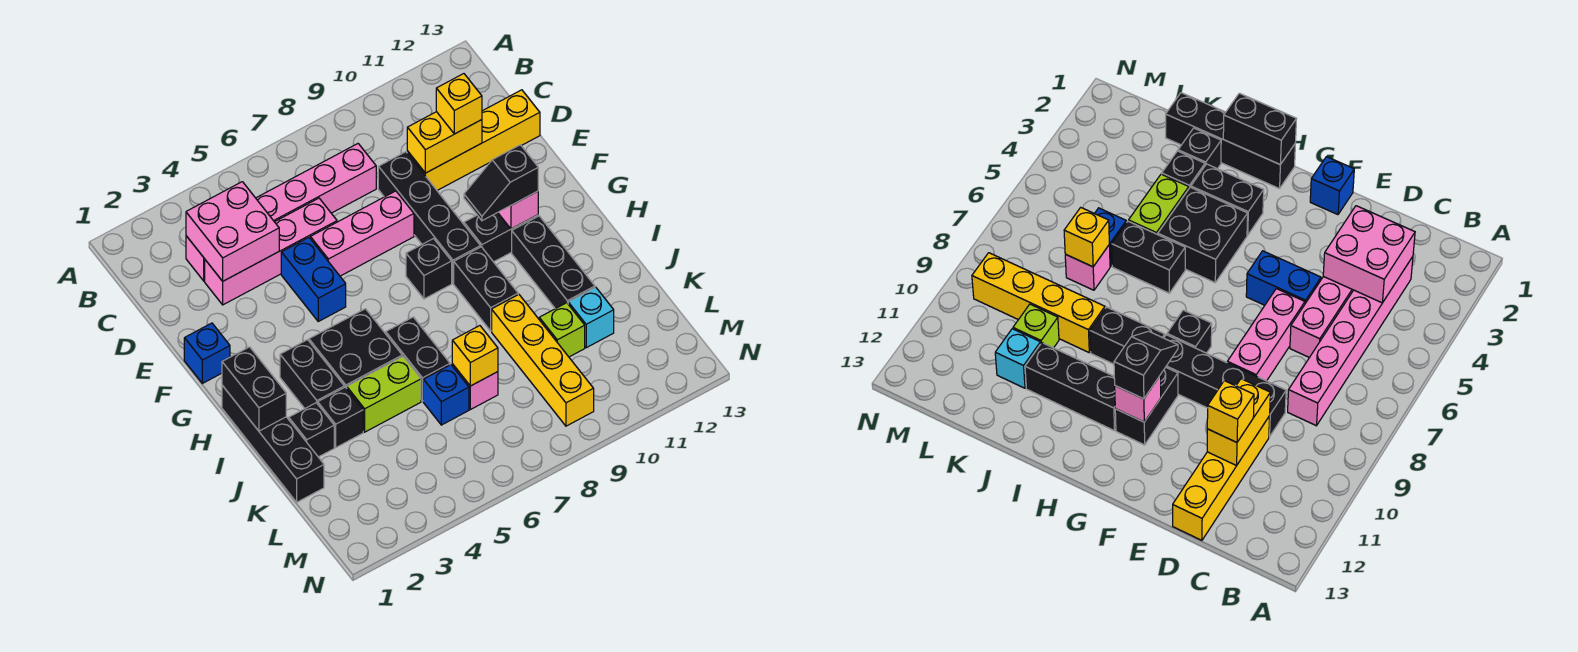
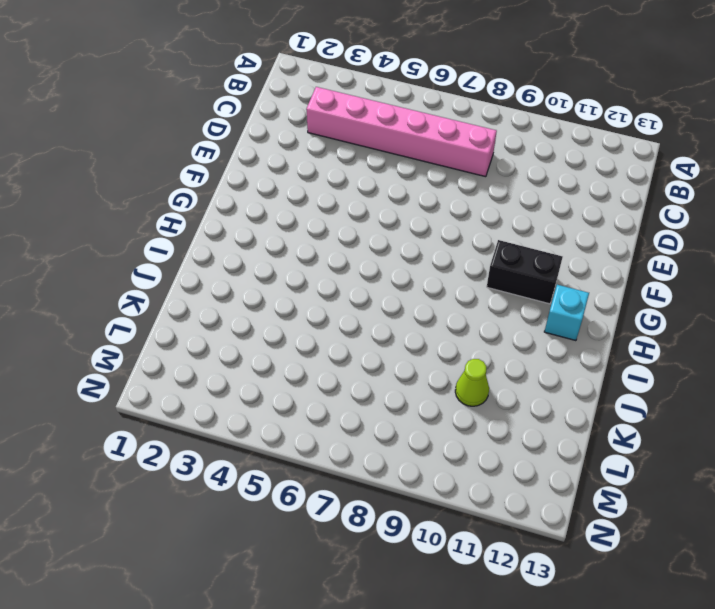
cyan brick H12 level 1 -> cyan brick K11 level 1
lime cone K10 level 1 -> lime brick K10 level 1
none -> pink brick D3:D6 level 1
none -> black brick D9:G9 level 1
none -> yellow brick D10:D13 level 1
none -> blue brick E5:F5 level 1

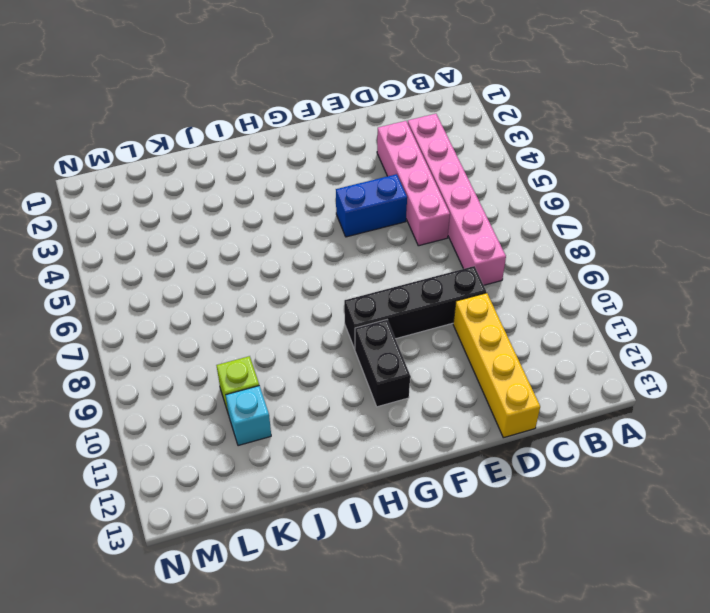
none -> pink brick E6:E8 level 1
none -> blue brick F1 level 1
none -> black brick G8 level 1
none -> black brick H1:K1 level 1

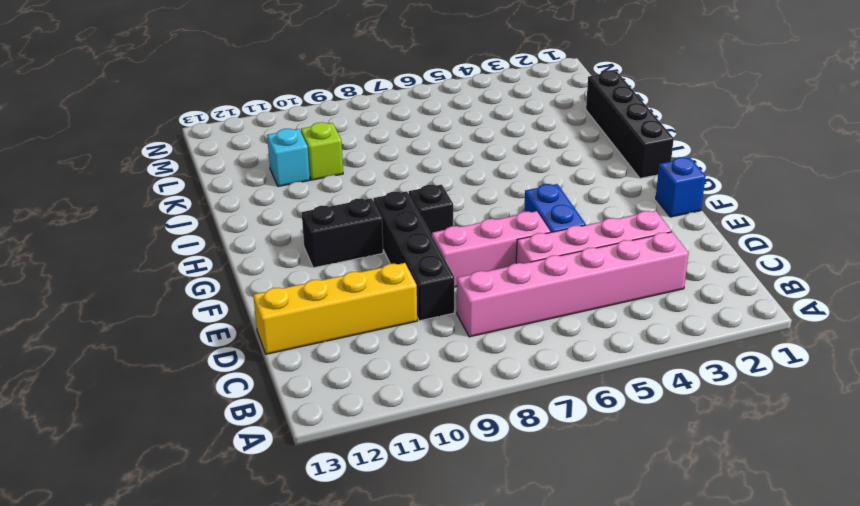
none -> black brick H3:I3 level 1
none -> black brick H4:I5 level 1
none -> black brick H9:I9 level 1
none -> black brick H11:J11 level 1

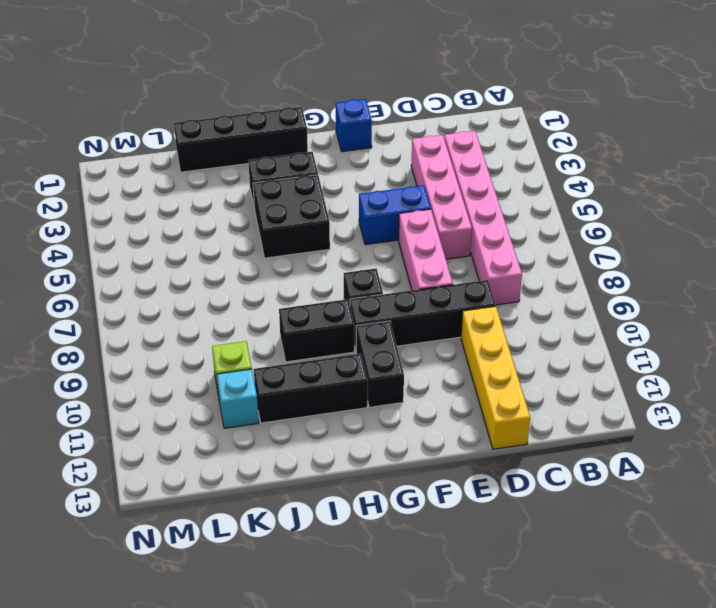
none -> black brick I6:J6 level 1
none -> black brick J2 level 1
none -> black brick J3 level 1
none -> lime brick J4:J5 level 1

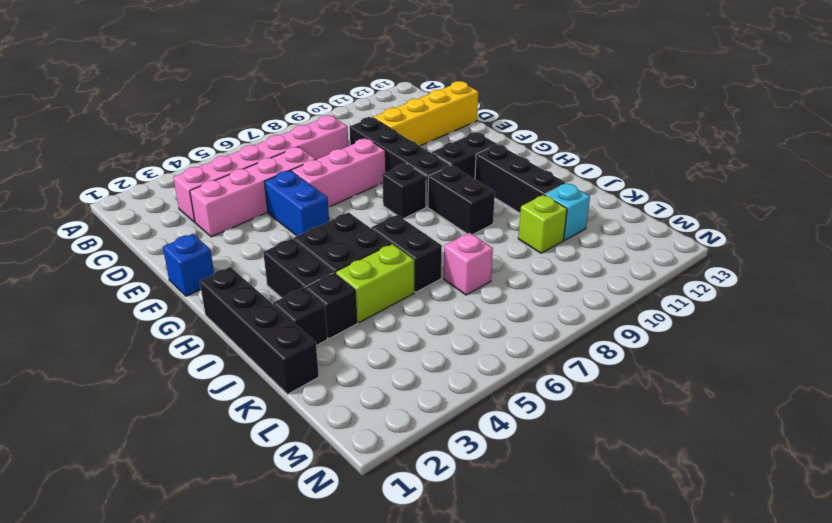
none -> yellow brick J9:M9 level 1
none -> blue brick K6 level 1
none -> pink brick C3:D4 level 2
none -> yellow brick D10:D11 level 2

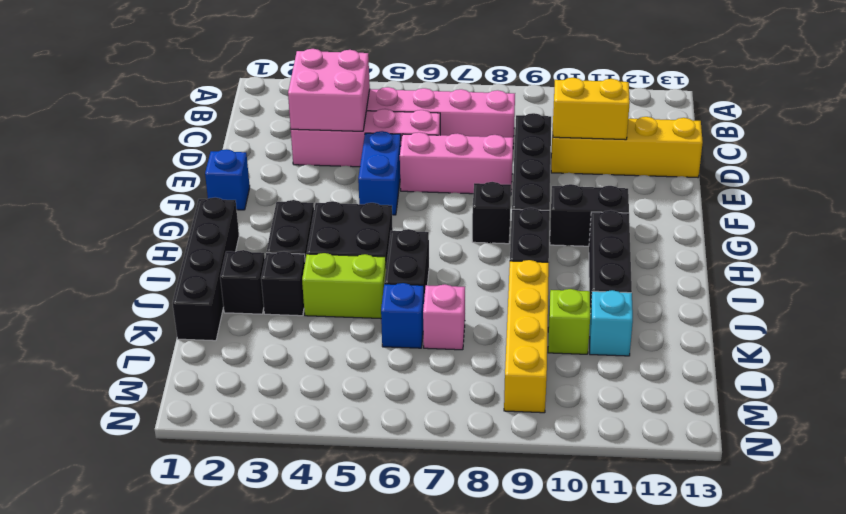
none -> pink brick G11 level 2
none -> black brick H1:I1 level 2
none -> yellow brick K7 level 2
none -> yellow brick D11 level 3

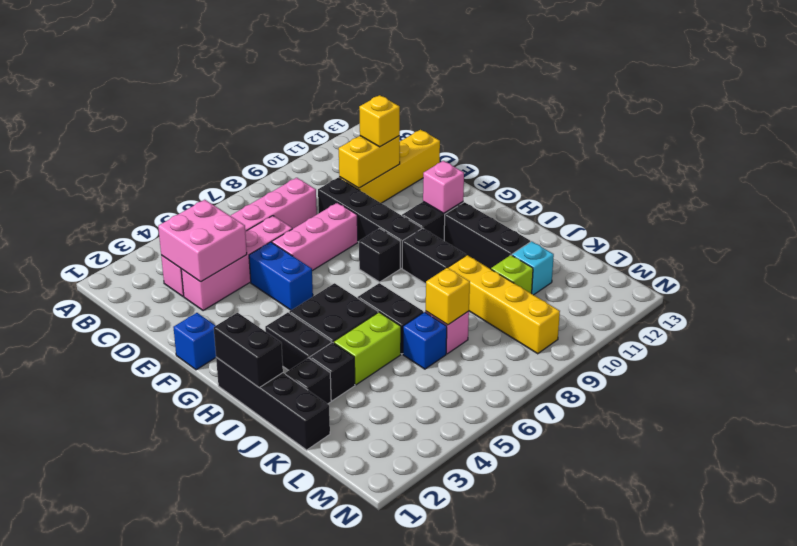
none -> black slope G10:G11 level 3 top 11

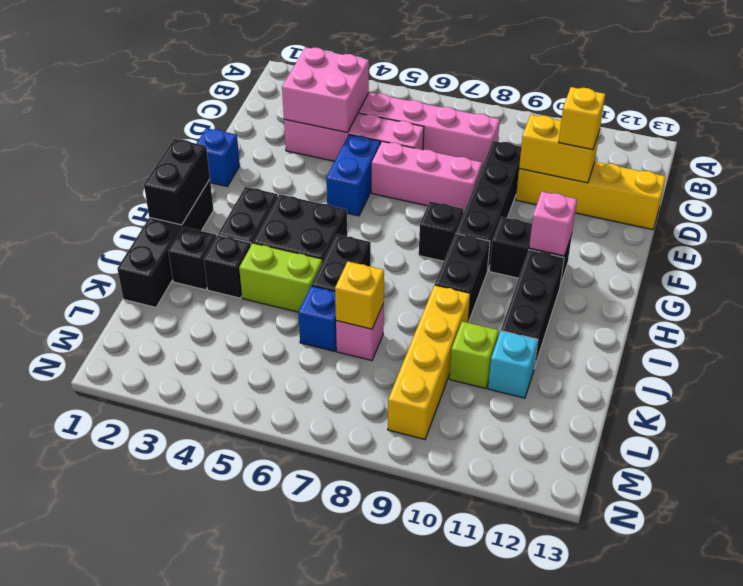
none -> black slope G10:G11 level 3 top 11

